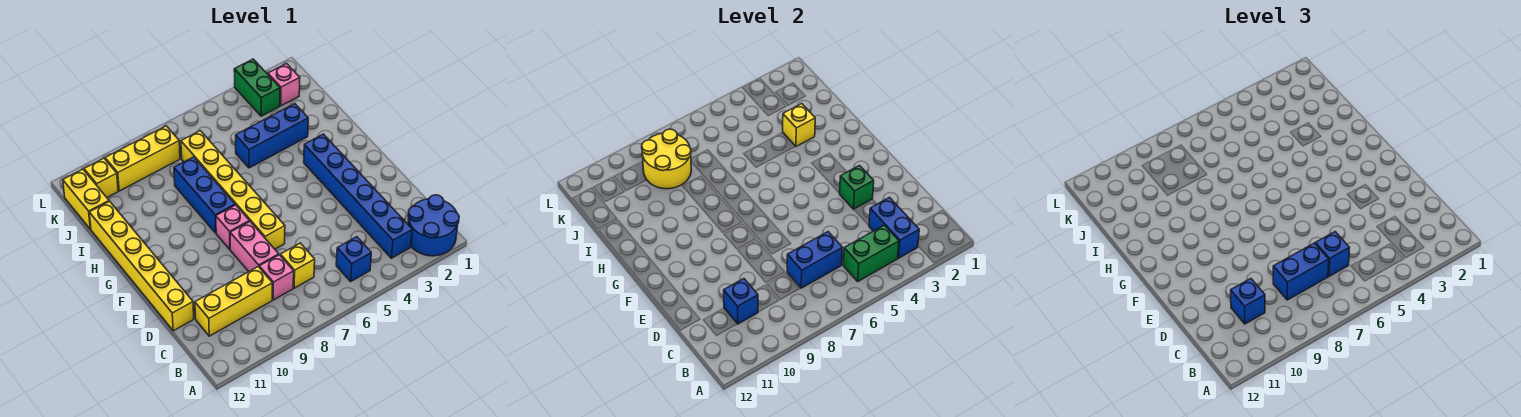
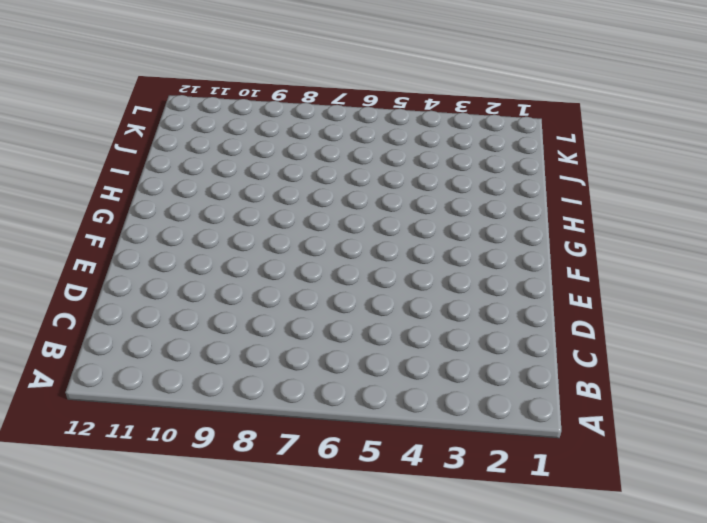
none -> blue round brick A1:B2 level 1
none -> blue brick B3:G3 level 1
none -> blue brick B5 level 1

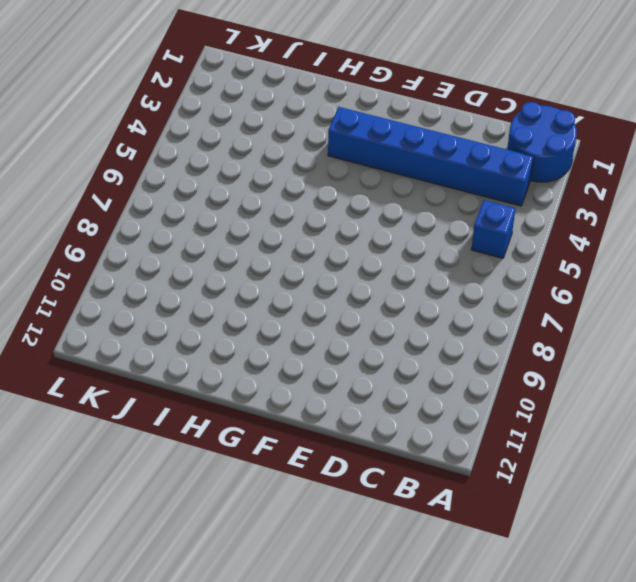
none -> yellow brick C7 level 1
none -> pink brick C8 level 1
none -> yellow brick C9:C11 level 1

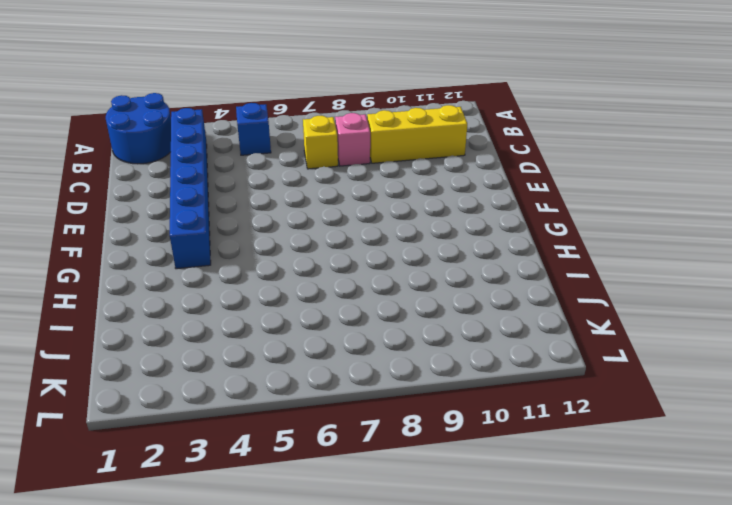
none -> pink brick D8:E8 level 1
none -> yellow brick D12:I12 level 1
none -> yellow brick E7:J7 level 1

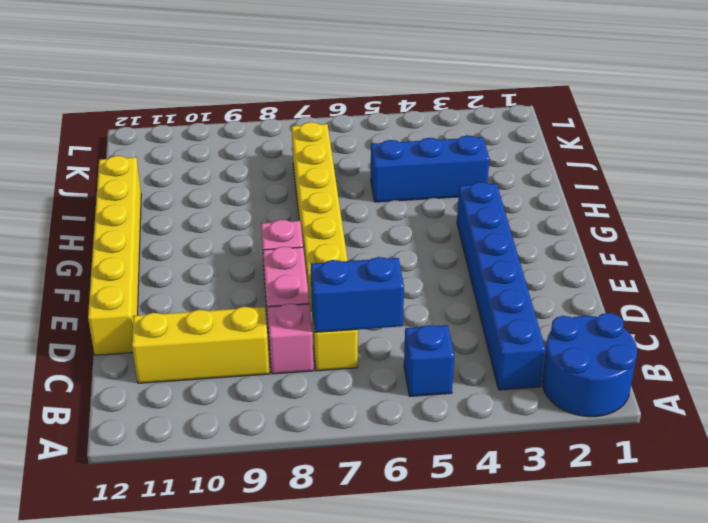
none -> blue brick G8:I8 level 1
none -> yellow brick J12:K12 level 1
none -> pink brick K2 level 1

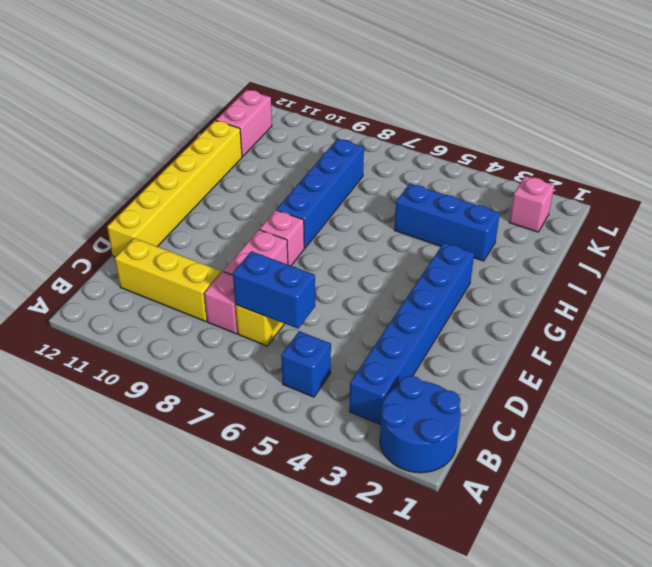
blue brick G8:J8 level 1 -> blue brick G8:I8 level 1
pink brick J12:K12 level 1 -> yellow brick J12:K12 level 1
none -> yellow brick E7:J7 level 1
none -> green brick K3:L3 level 1
none -> yellow brick K8:K10 level 1

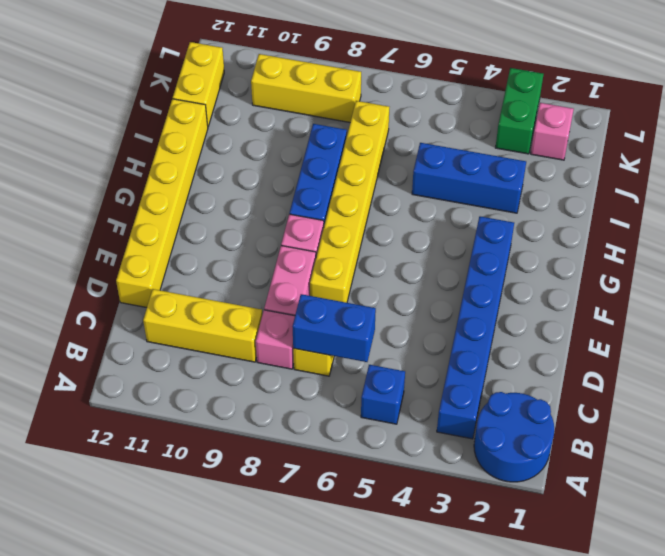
none -> yellow brick K11 level 1
none -> blue brick B3:C3 level 2
none -> green brick B4:B5 level 2

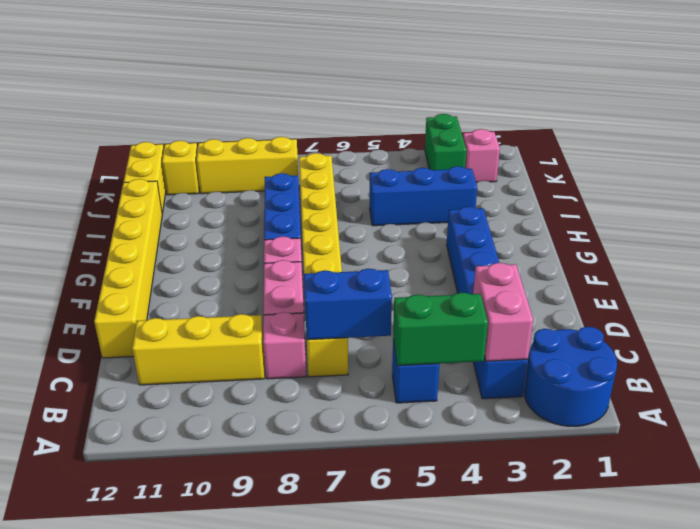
pink brick B3:C3 level 2 -> blue brick B3:C3 level 2
none -> blue brick C10 level 2
none -> green brick E3 level 2
none -> yellow brick I3 level 2

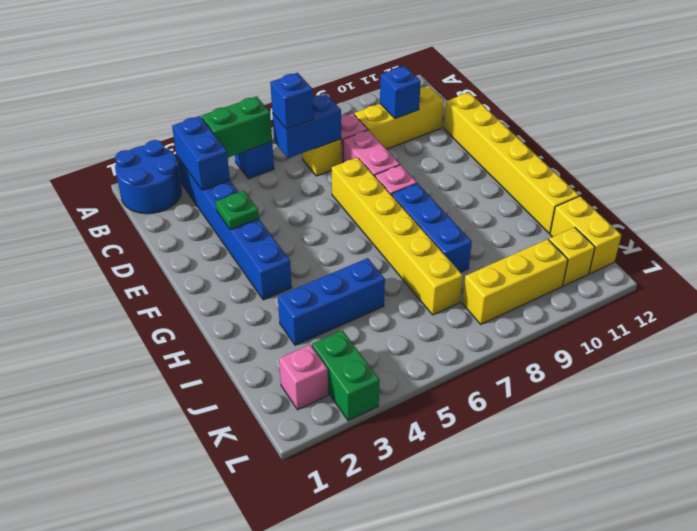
green plate E3 level 2 -> green brick E3 level 2
none -> yellow brick I3 level 2
none -> yellow round brick J8:K9 level 2
none -> blue brick C7:C8 level 3

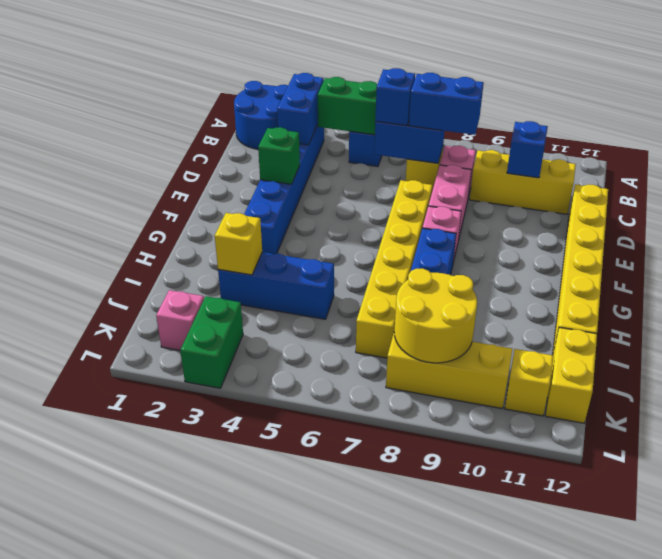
none -> blue brick C10 level 3

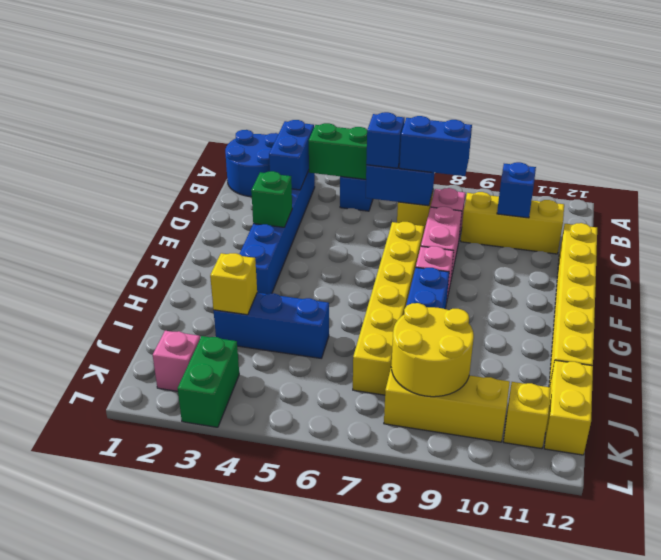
none -> blue brick C10 level 3

